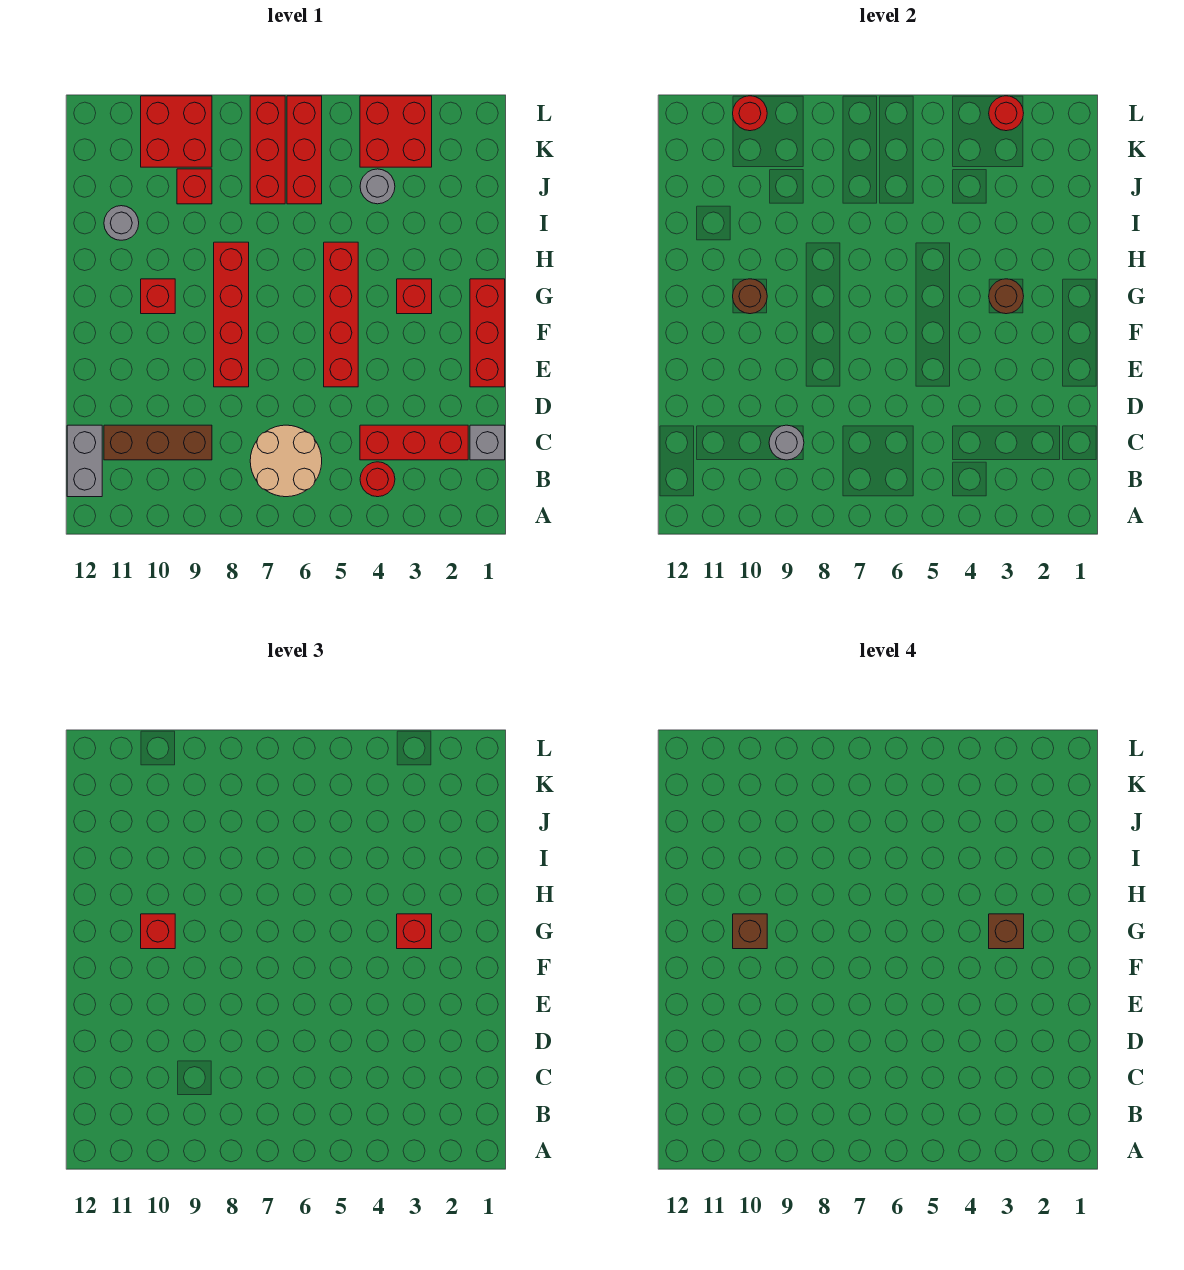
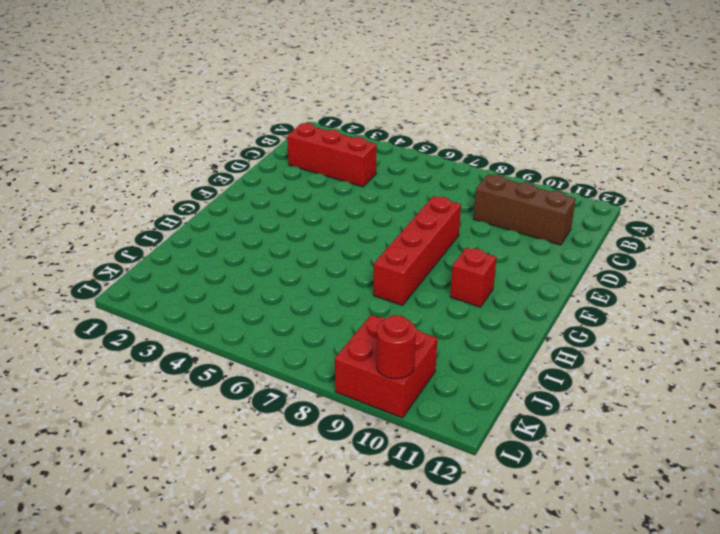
none -> red round brick B4 level 1
none -> tan round brick B6:C7 level 1
none -> grey brick B12:C12 level 1

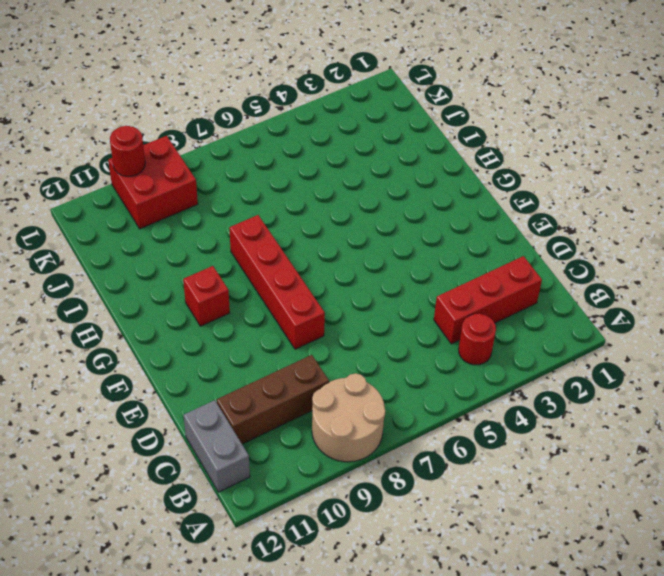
tan round brick A8:B9 level 1 -> tan round brick B6:C7 level 1
none -> grey brick C1 level 1
none -> red brick E1:G1 level 1
none -> red brick E5:H5 level 1

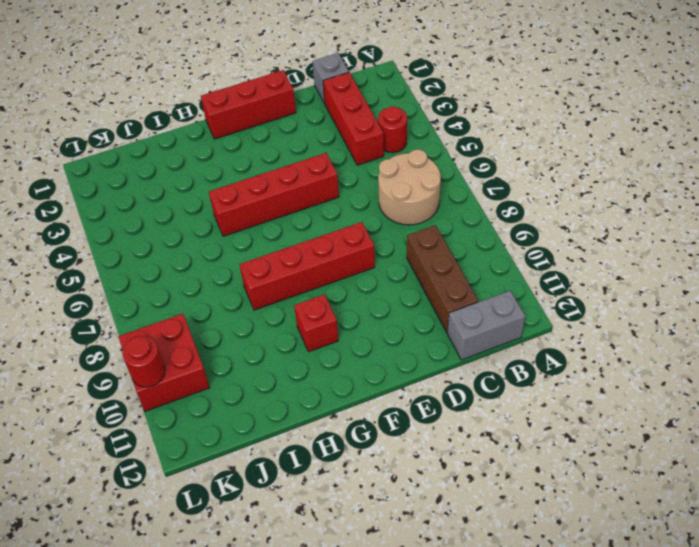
none -> red brick G3 level 1
none -> grey round brick I11 level 1
none -> grey round brick J4 level 1

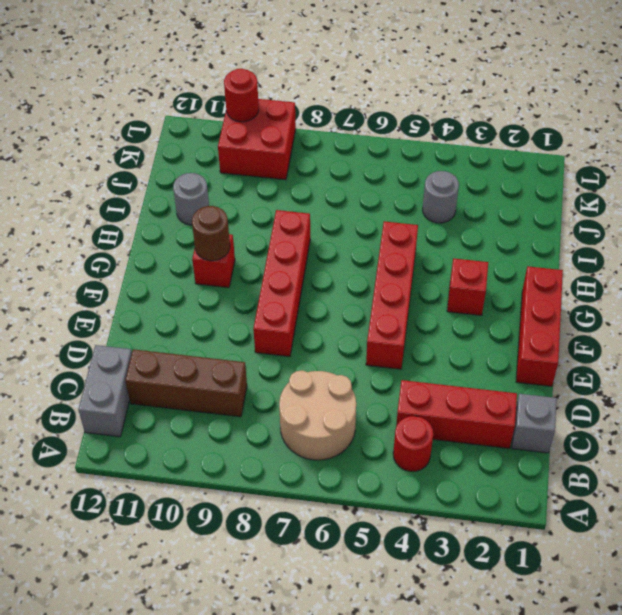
none -> red brick J6:L6 level 1
none -> red brick J7:L7 level 1
none -> red brick J9 level 1

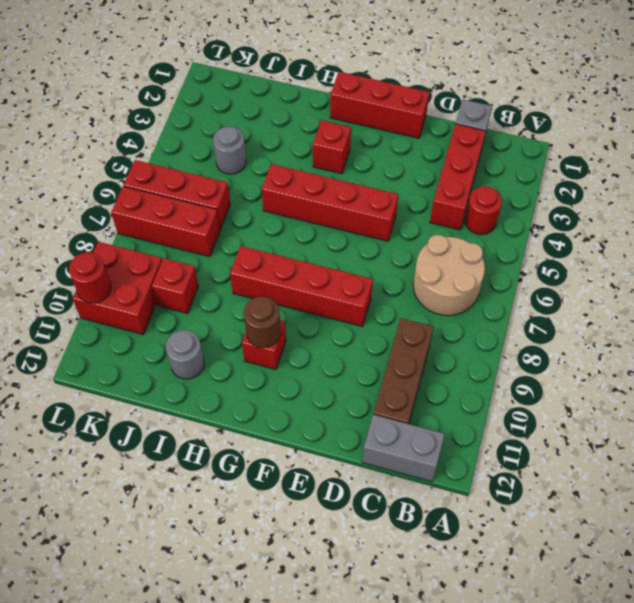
none -> red brick K3:L4 level 1
none -> grey round brick C9 level 2
none -> brown round brick G3 level 2

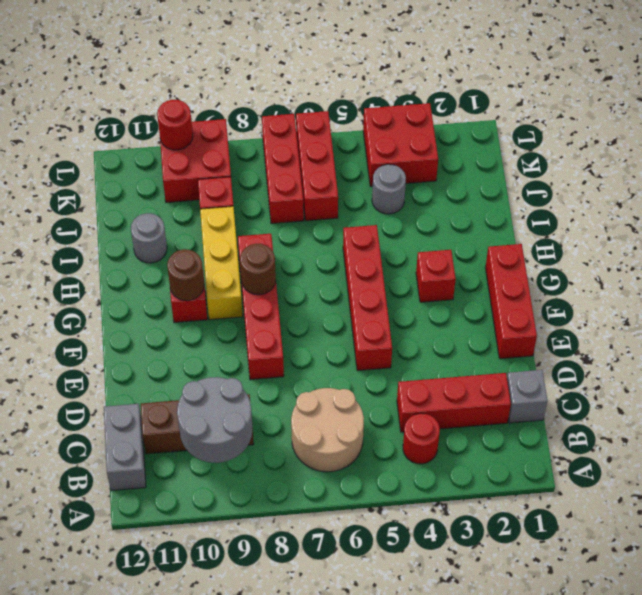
grey round brick B9:C10 level 2 -> grey round brick C9 level 2
brown round brick G8 level 2 -> brown round brick G3 level 2
yellow brick G9:I9 level 1 -> none
none -> red round brick L3 level 2
none -> red brick G3 level 3
none -> red brick G10 level 3

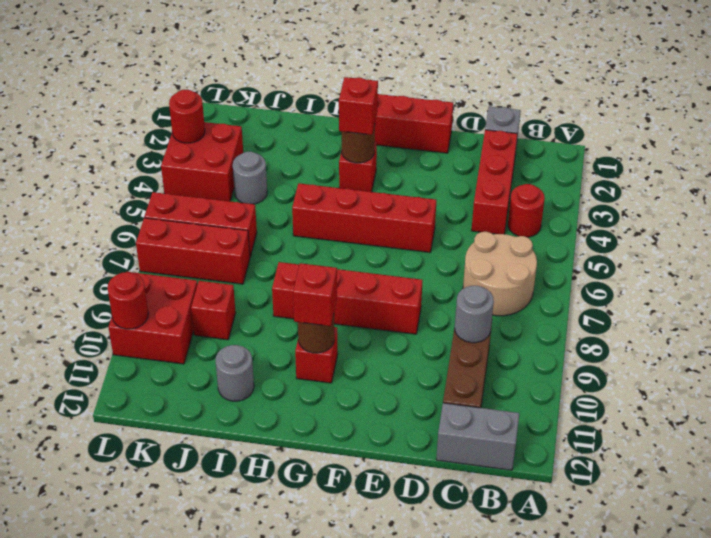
none -> brown brick G3 level 4
none -> brown brick G10 level 4

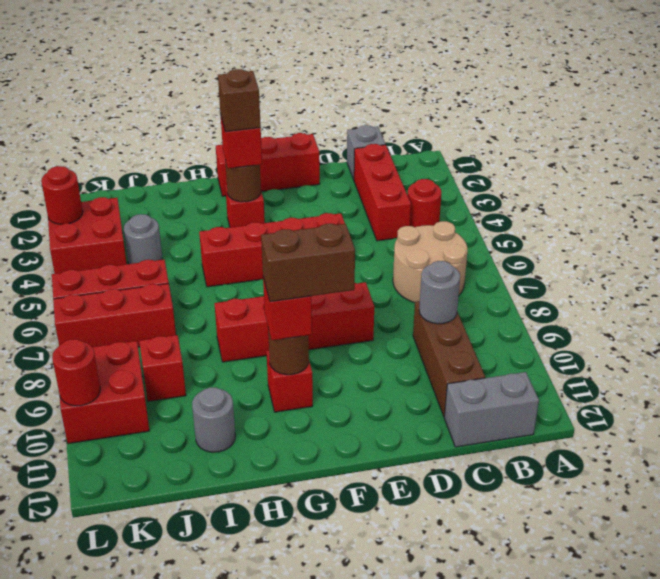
brown brick F10:G10 level 4 -> brown brick G10 level 4

